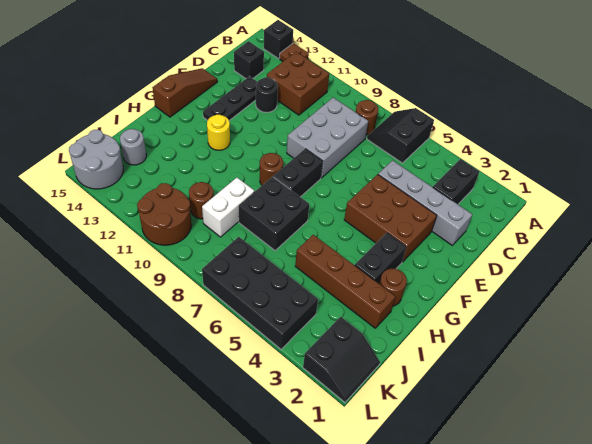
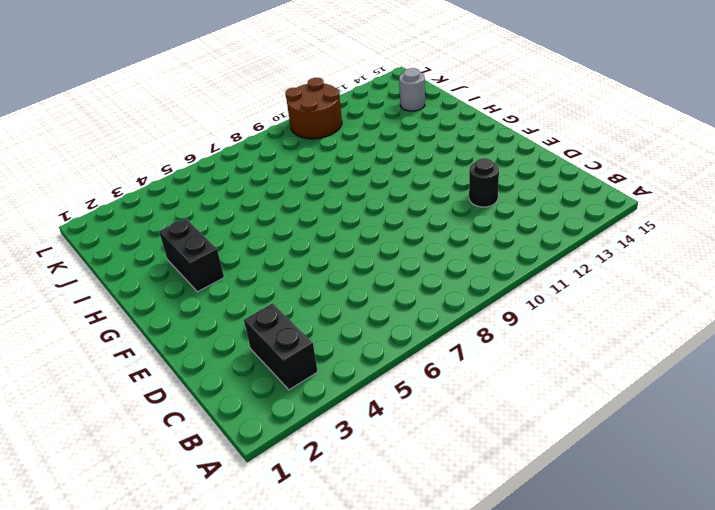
none -> black slope A6:B7 level 1 top 6
none -> brown plate A13 level 1
none -> black brick A14 level 1

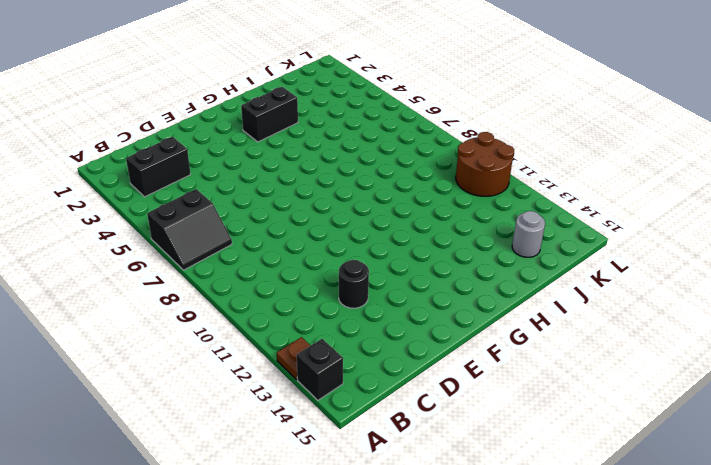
none -> brown round brick B8 level 1
none -> brown brick B11:C12 level 1
none -> grey brick C8:E9 level 1

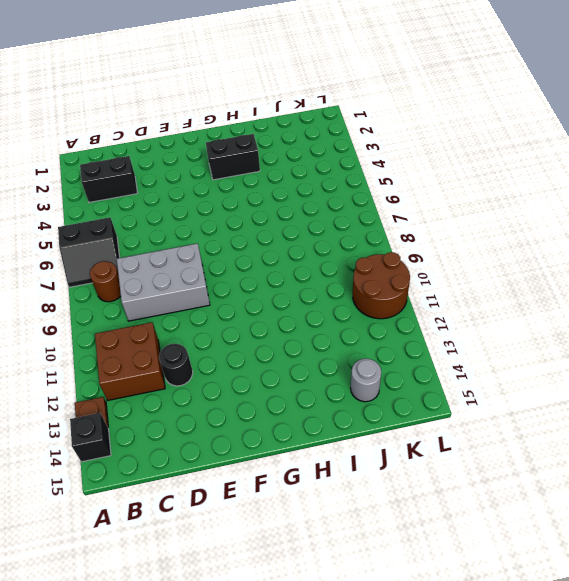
none -> black brick C14 level 1
none -> grey brick D2:D5 level 1
none -> black plate D13:F13 level 1

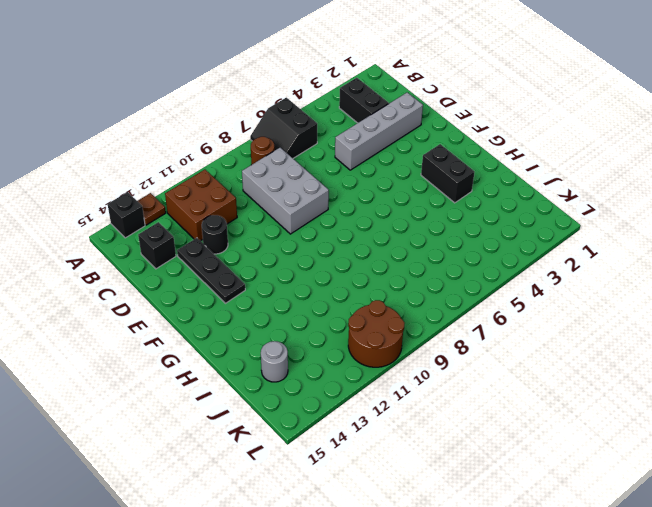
none -> brown brick E3:F5 level 1
none -> brown slope E15:G15 level 1 top G
none -> black brick F8:G8 level 1

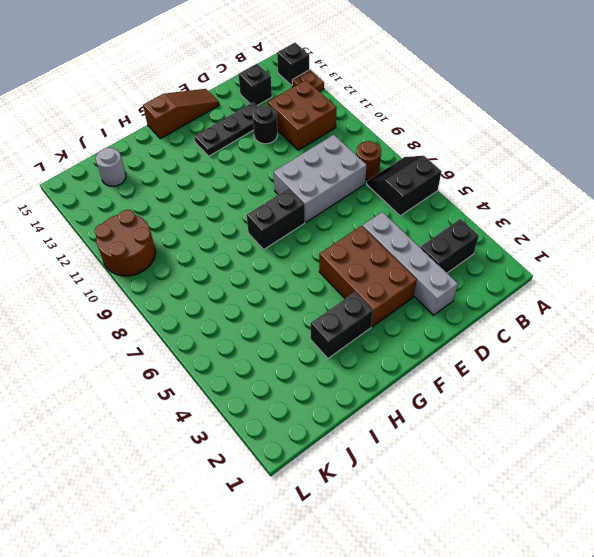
none -> brown round brick G9 level 1
none -> yellow round brick G12 level 1
none -> brown round brick H2 level 1

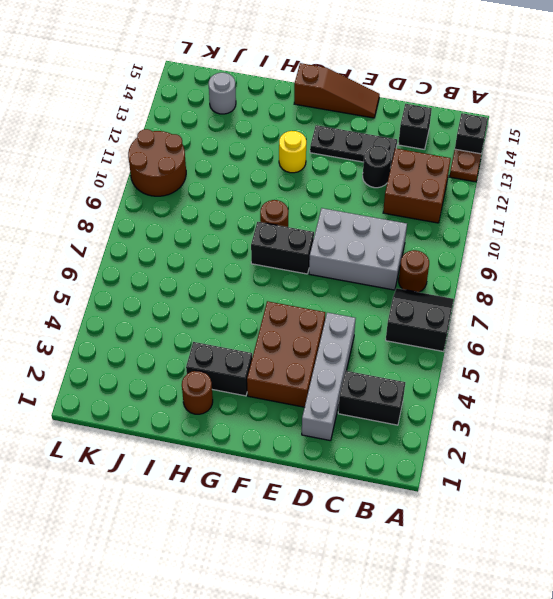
none -> black brick H7:I8 level 1
none -> brown brick I2:I5 level 1
none -> white brick I9:J9 level 1

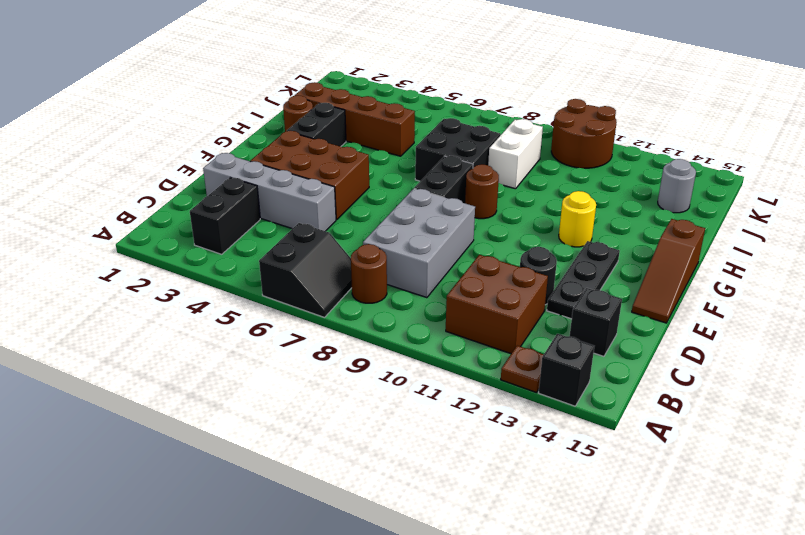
none -> brown round brick J10 level 1
none -> black slope K1:L2 level 1 top 2
none -> black brick K4:L7 level 1

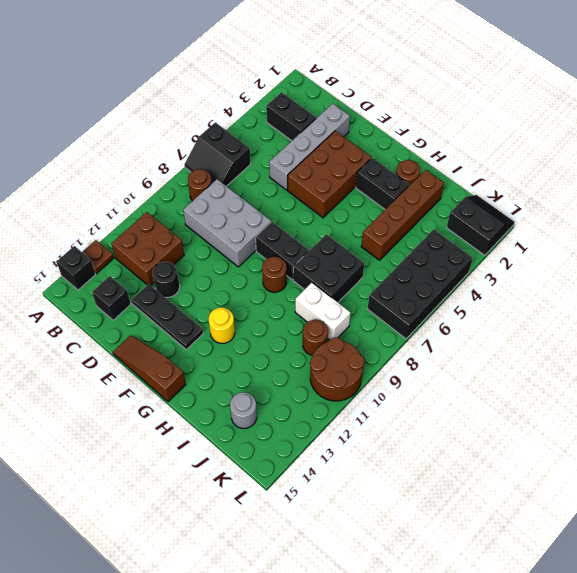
none -> grey round brick K14:L15 level 1

